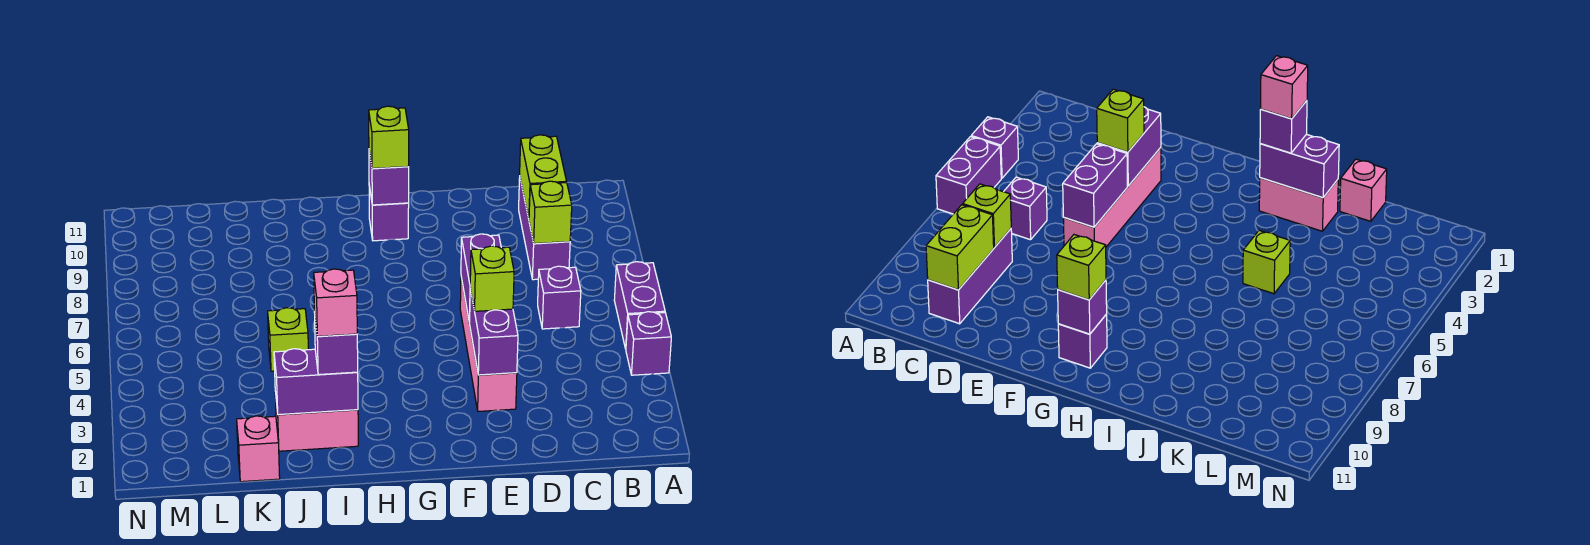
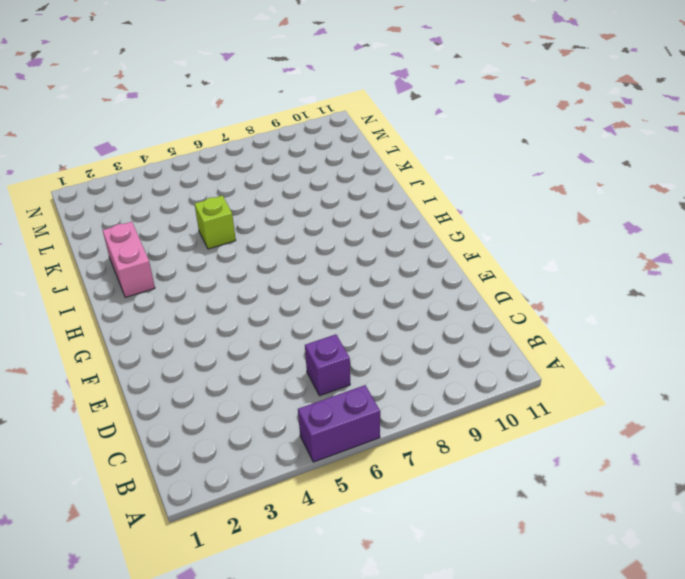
none -> purple brick A4 level 1
none -> purple brick C8:C10 level 1
none -> pink brick E3:E6 level 1

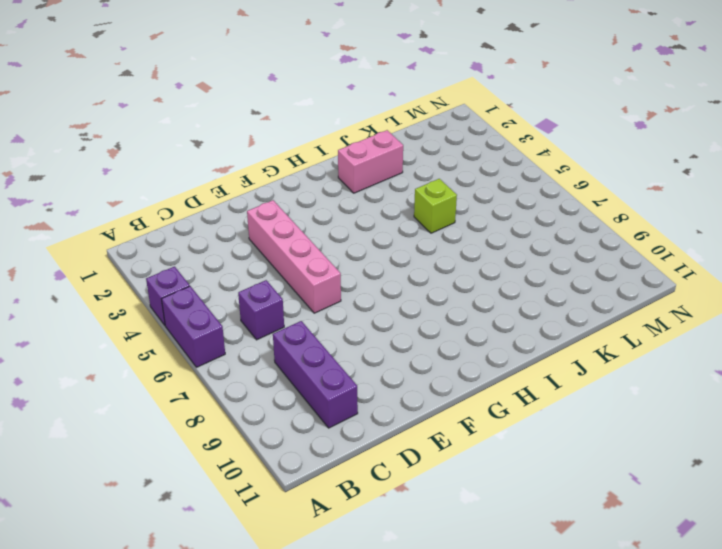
none -> purple brick G10 level 1
none -> pink brick K1 level 1
none -> lime brick C8 level 2

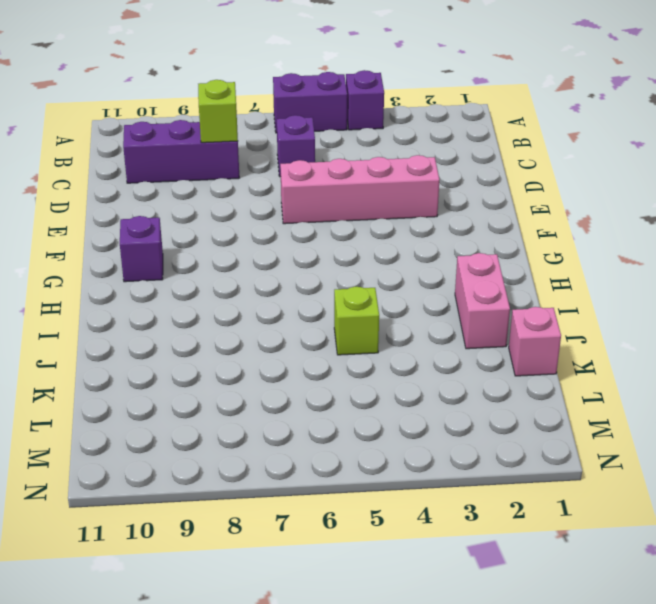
none -> lime brick C9:C10 level 2
none -> purple brick E3:E4 level 2
none -> purple brick E5:E6 level 2

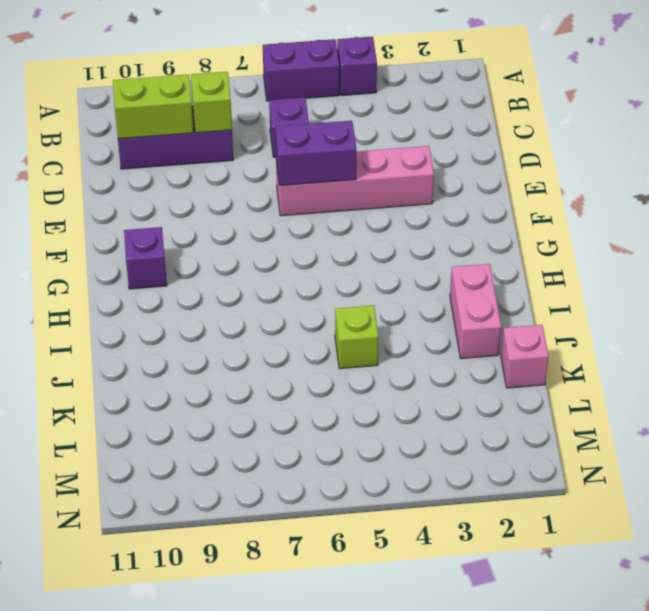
none -> purple brick E3:E4 level 2
none -> purple brick G10 level 2
none -> purple brick I2:J2 level 2

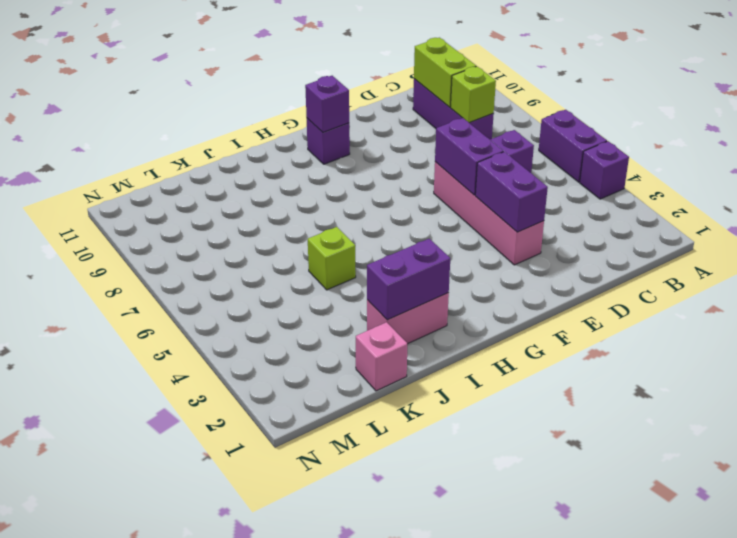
none -> lime brick E4 level 3
none -> lime brick G10 level 3
none -> purple brick I2 level 3

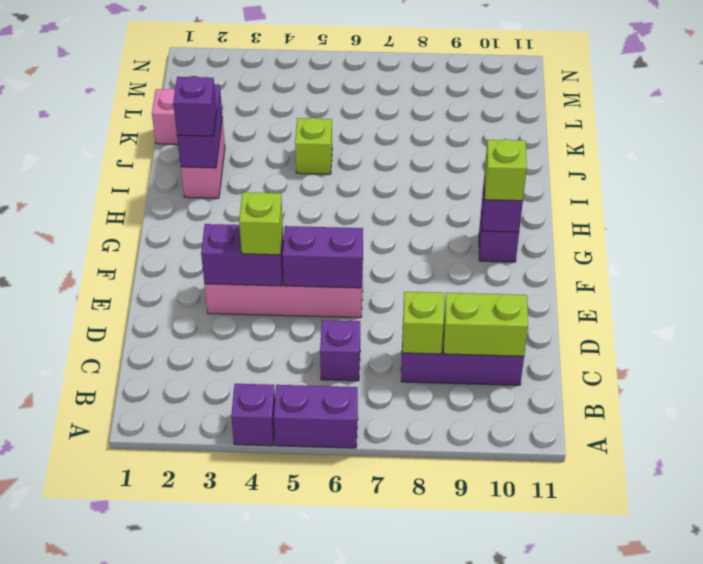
none -> pink brick I2 level 4

